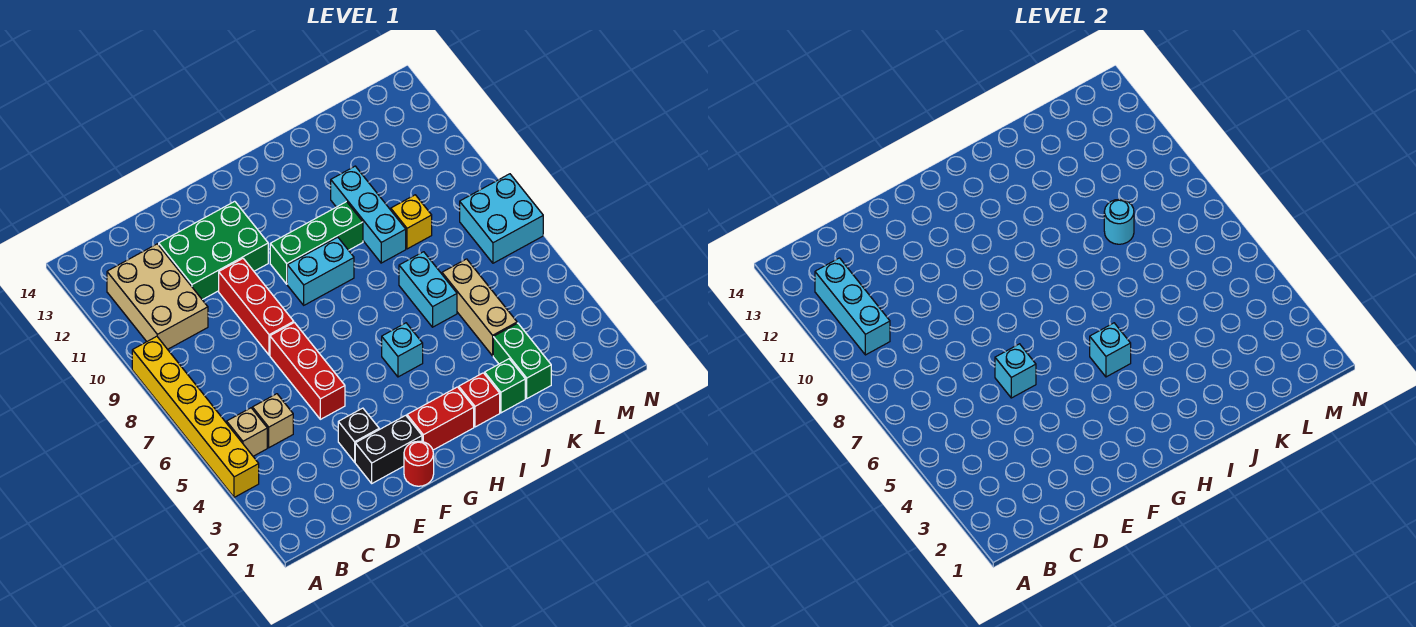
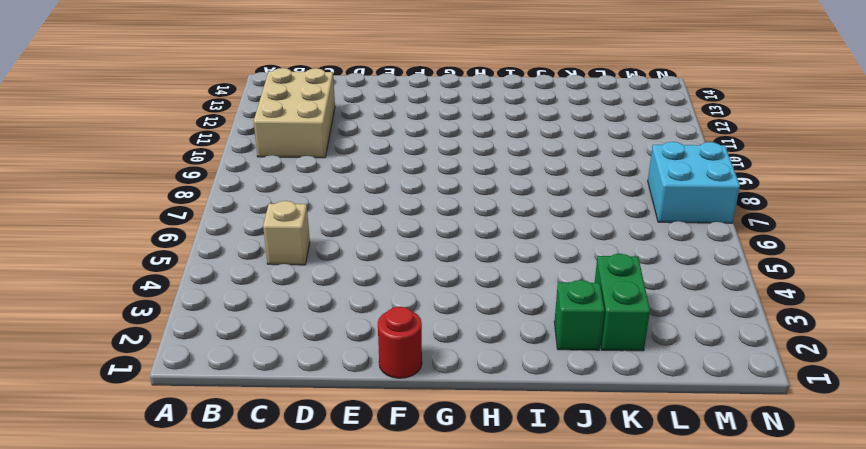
none -> yellow brick A4:A9 level 1
none -> tan brick B5 level 1
none -> green brick D11:F12 level 1

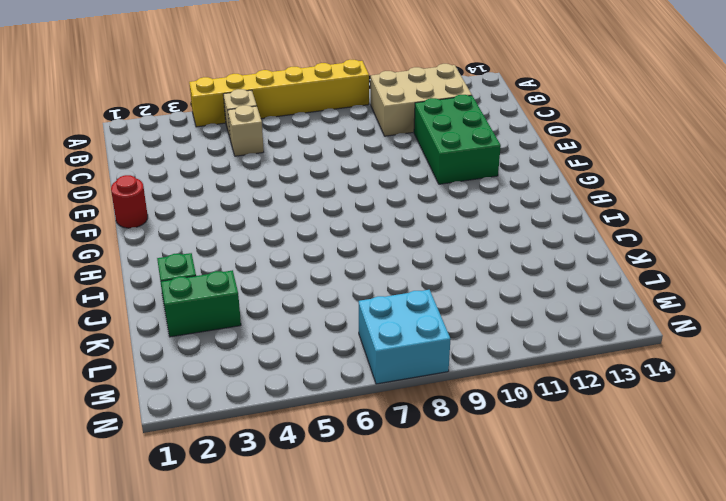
none -> black brick E2:F2 level 1
none -> black brick E3 level 1
none -> red brick E5:E7 level 1

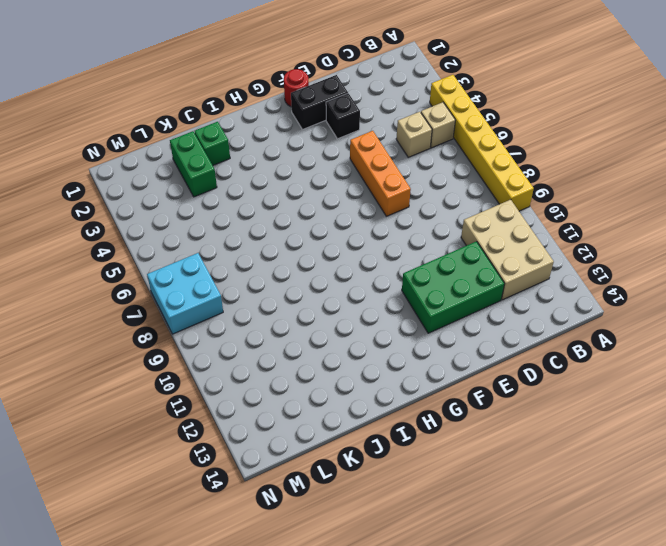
orange brick E5:E7 level 1 -> red brick E5:E7 level 1
none -> red brick E8:E10 level 1
none -> red brick G2:H2 level 1
none -> cyan brick G9:H9 level 1

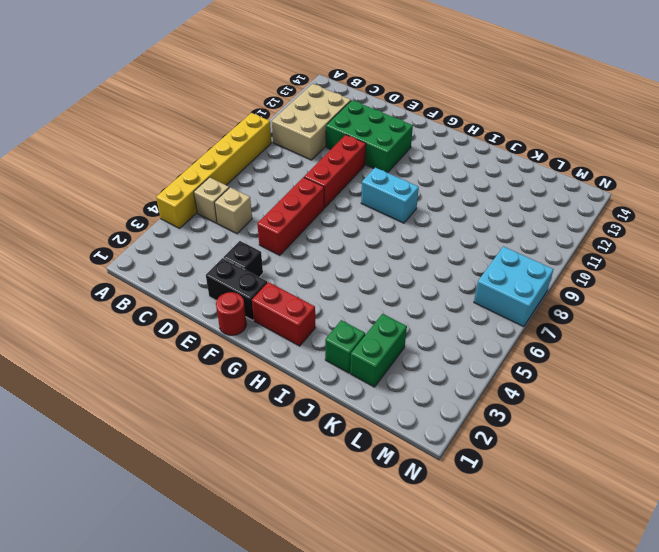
none -> green brick G10:I10 level 1
none -> cyan brick H5 level 1
none -> red brick I2 level 1

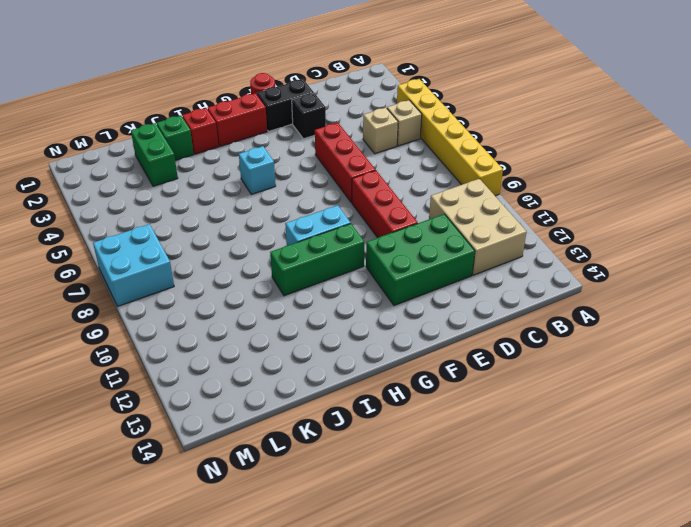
none -> cyan brick J6:J7 level 1
none -> cyan brick J9:J11 level 1
none -> tan brick K4:K6 level 1

